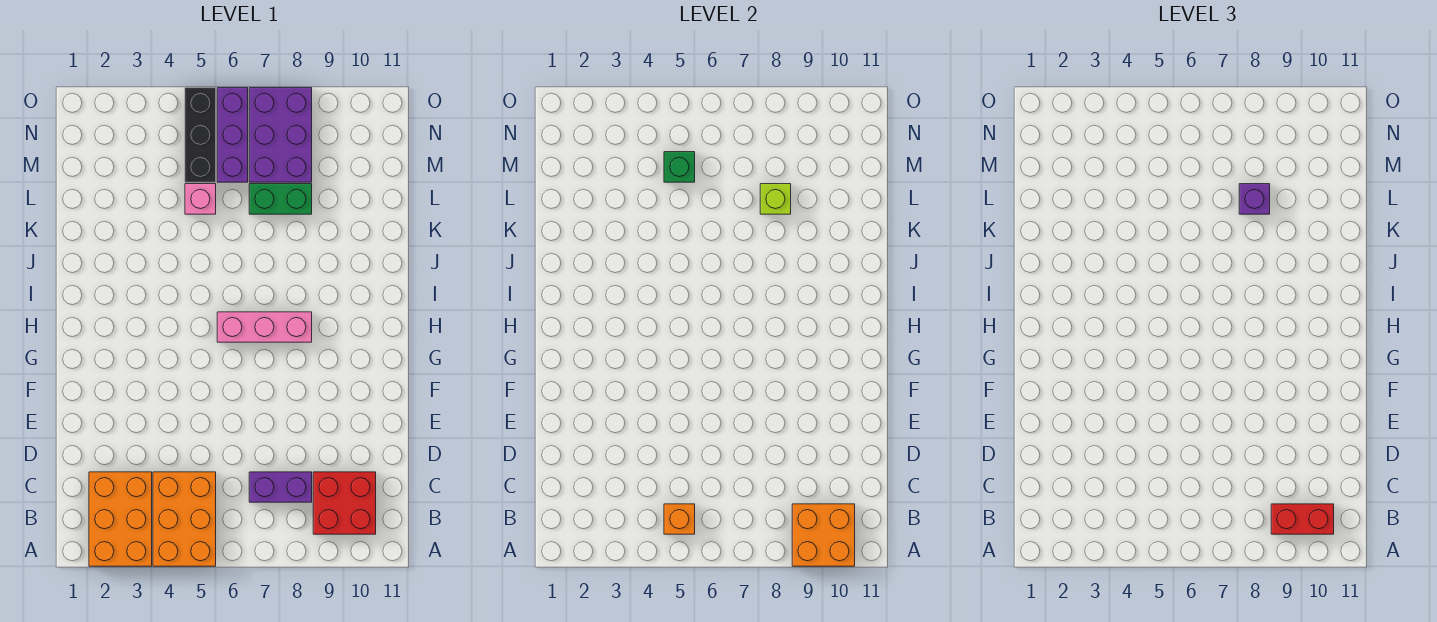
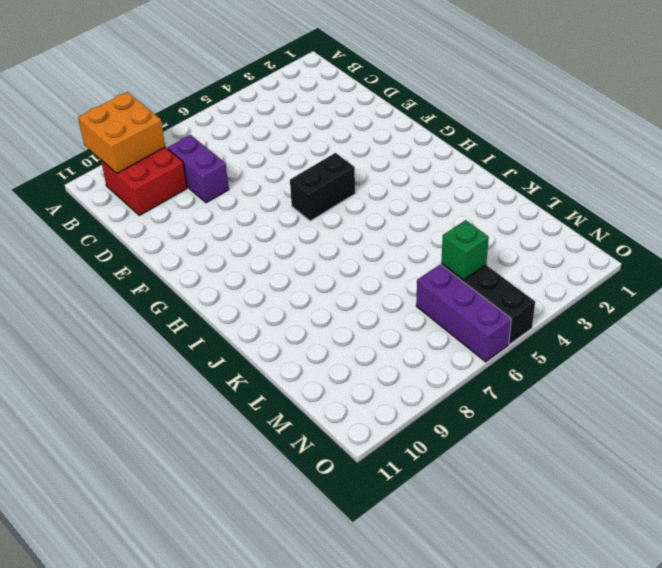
purple brick C8:D8 level 1 -> purple brick C7:C8 level 1
black brick G5:G6 level 1 -> none
none -> orange brick A2:C3 level 1
none -> orange brick A4:C5 level 1
none -> pink brick H6:H8 level 1

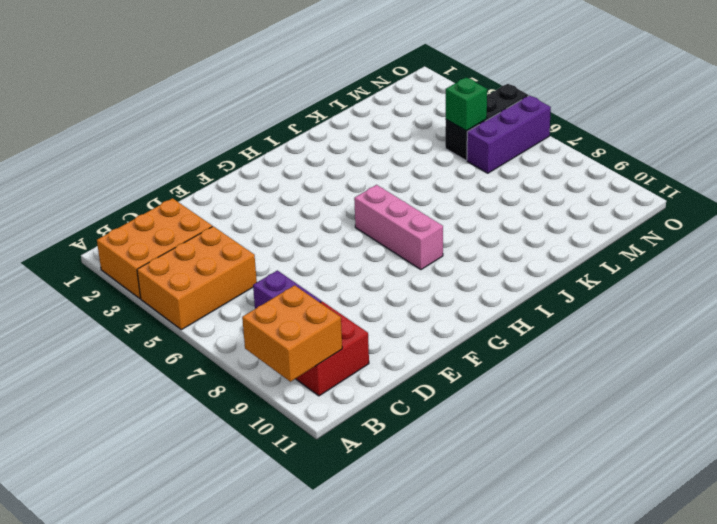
none -> pink brick L5 level 1
none -> green brick L7:L8 level 1
none -> purple brick M7:O8 level 1

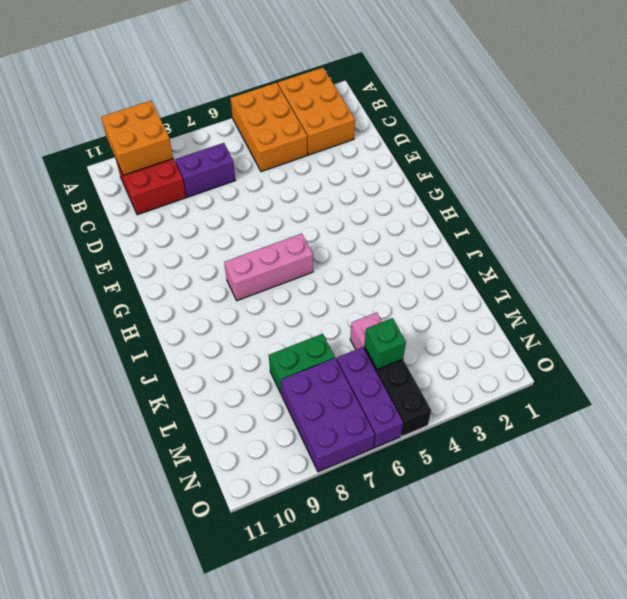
none -> orange brick B5 level 2
none -> lime brick L8 level 2
none -> red brick B9:B10 level 3

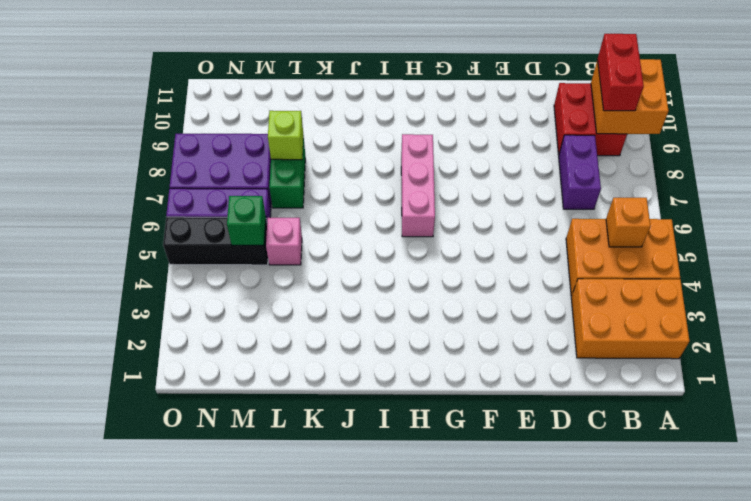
none -> purple brick L8 level 3

